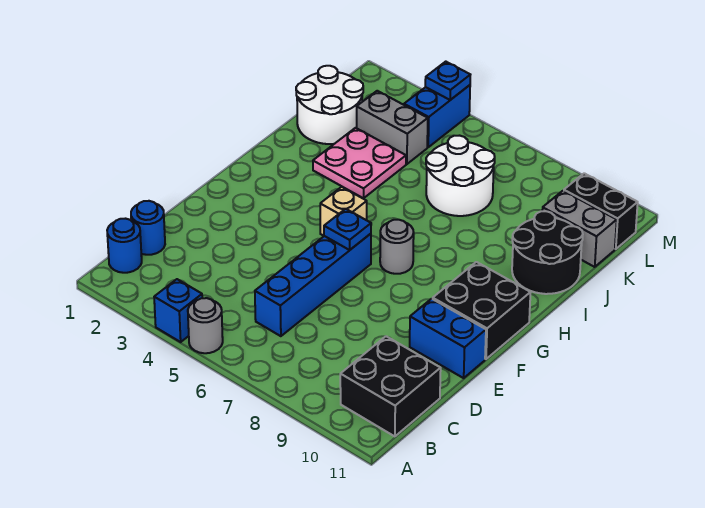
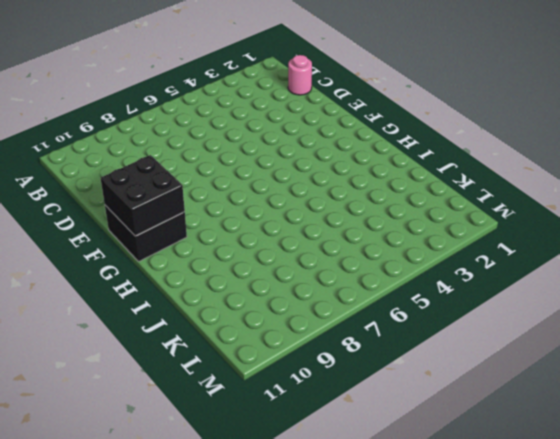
pink round brick C1 level 1 -> blue round brick C1 level 1
black brick F10:G11 level 2 -> black brick B10:C11 level 1
none -> blue brick A4 level 1
none -> grey round brick A5 level 1
none -> blue round brick B1 level 1

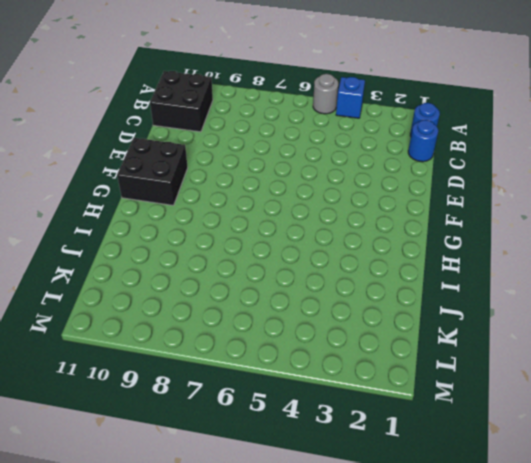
none -> blue brick C6:F6 level 1
none -> blue brick E10:E11 level 1
none -> tan brick G5 level 1

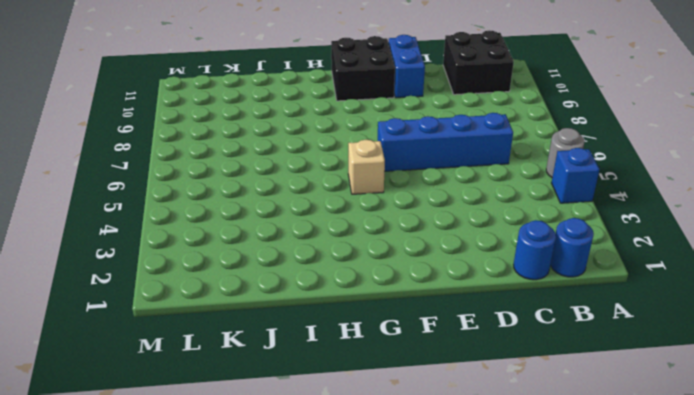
none -> grey round brick G7 level 1
none -> pink plate I3:J4 level 1
none -> black round brick I10:J11 level 1

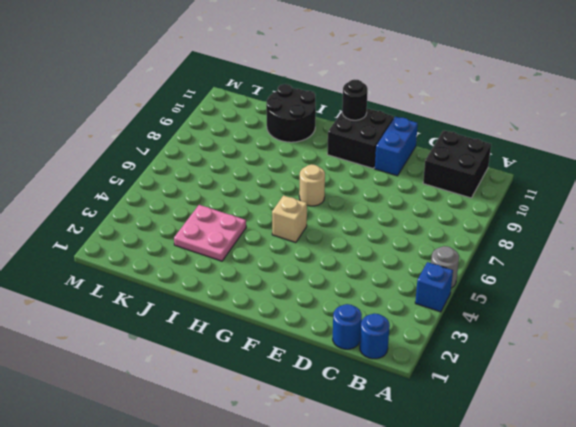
tan round brick G7 level 1 -> grey round brick G7 level 1
black round brick G11 level 2 -> none
none -> blue brick C6:F6 level 1
none -> white round brick J1:K2 level 1
none -> white round brick J6:K7 level 1

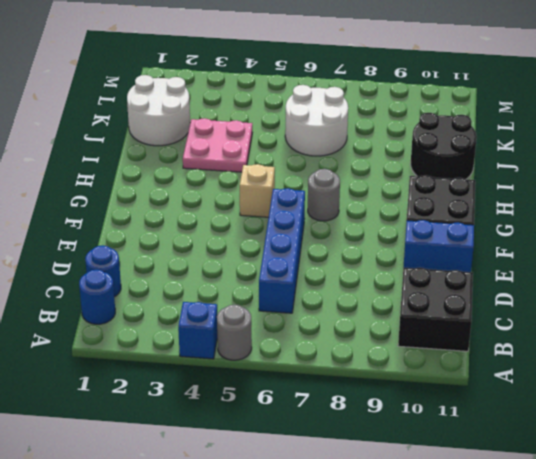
none -> grey brick K3:K4 level 1
none -> grey brick K10:K11 level 1
none -> blue brick L4:M4 level 1

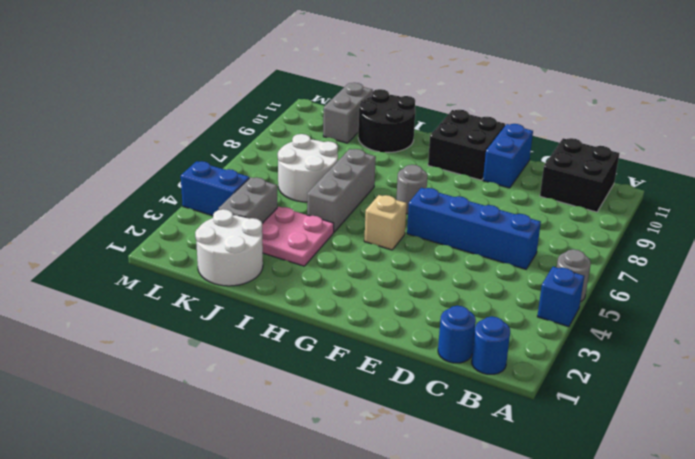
grey brick I5:I7 level 1 -> none
none -> black brick L10:L11 level 1
none -> blue plate F6 level 2
none -> blue plate M4 level 2

